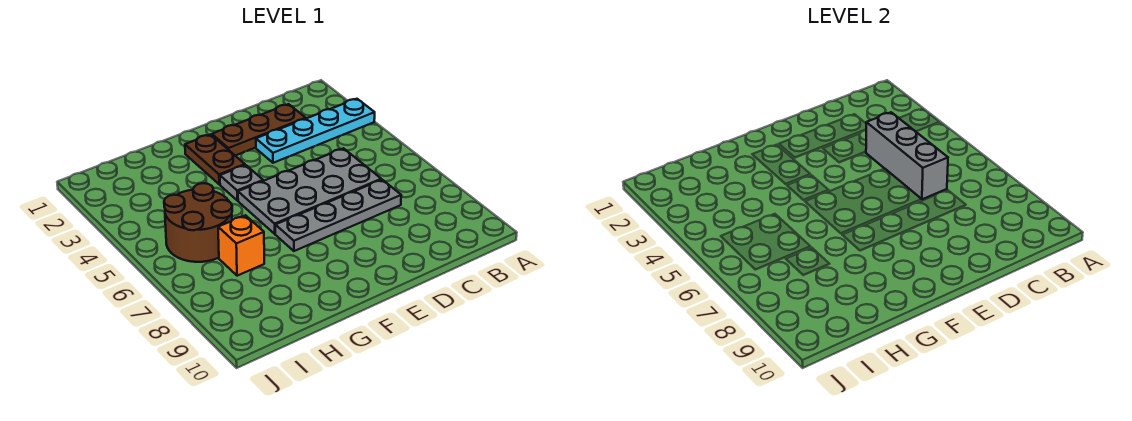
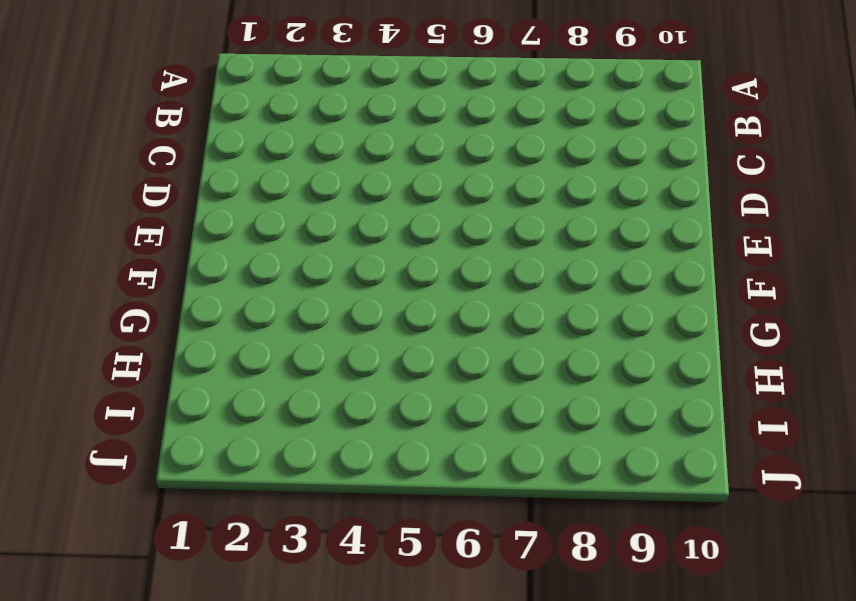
none -> cyan plate A3:D3 level 1
none -> brown plate C2:E2 level 1

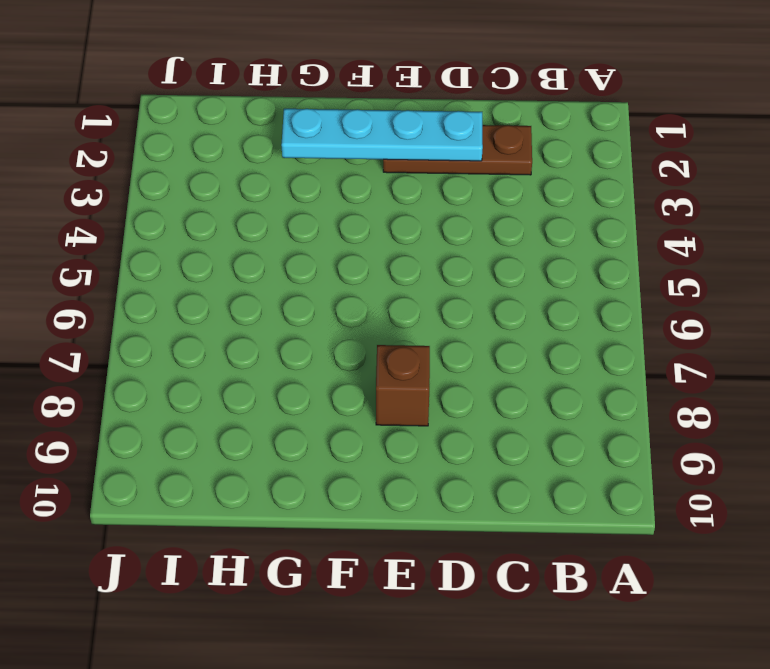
cyan plate D2:G2 level 2 -> cyan plate A3:D3 level 1
brown brick E8 level 1 -> none
none -> grey plate C5:F6 level 1
none -> grey plate C7:F7 level 1

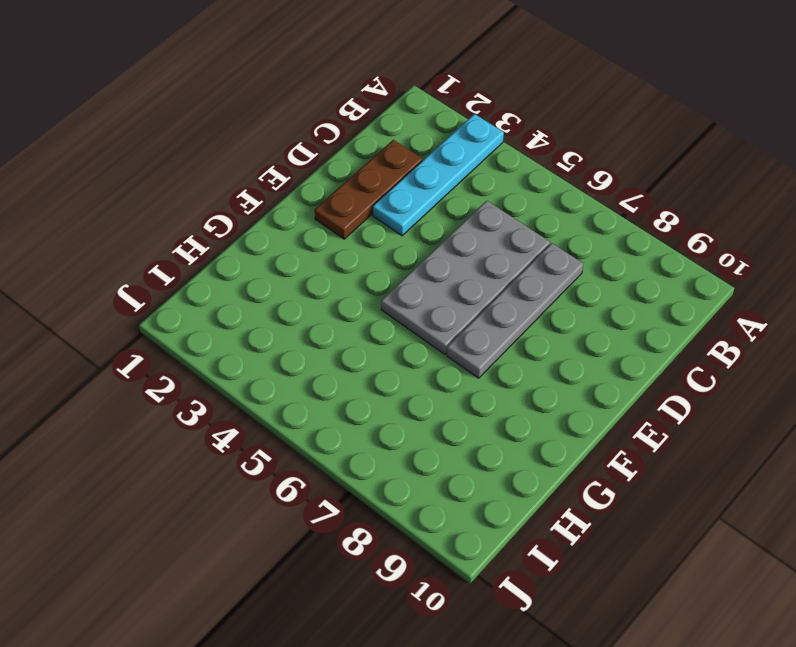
none -> brown plate F2:F3 level 1
none -> grey plate F4 level 1

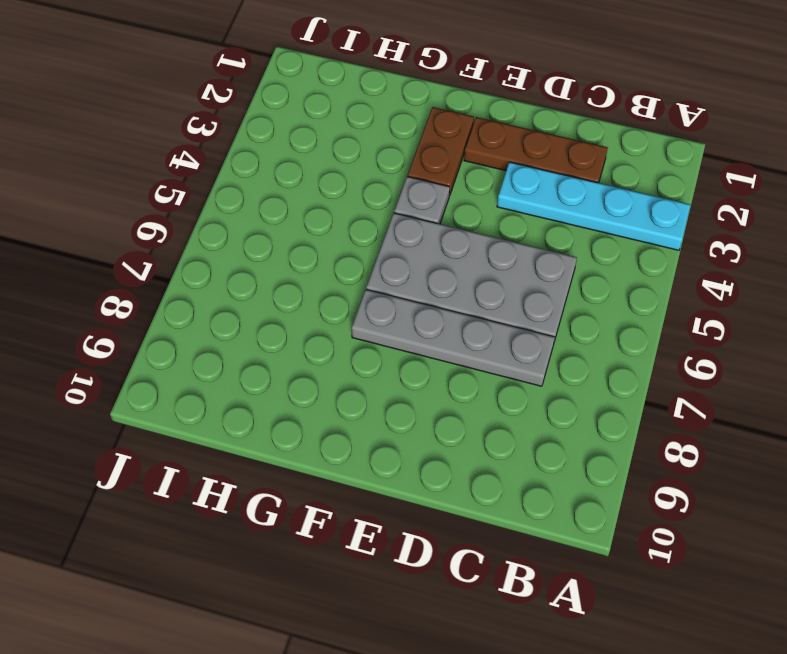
none -> brown round brick H5:I6 level 1
none -> orange brick H7 level 1

